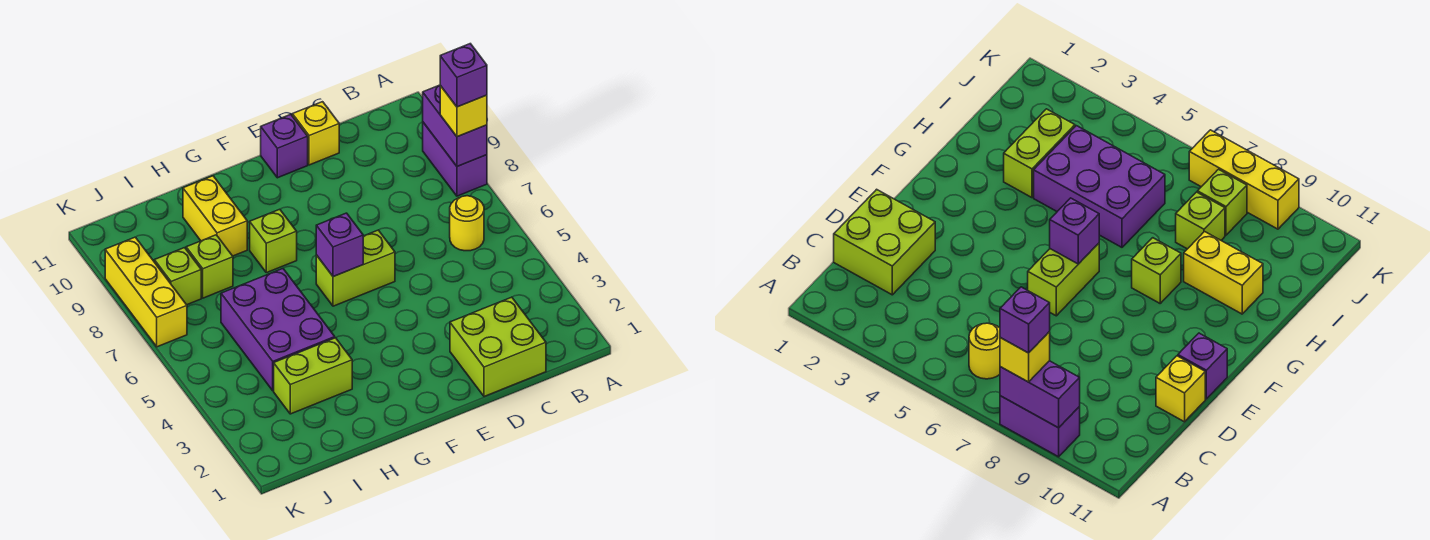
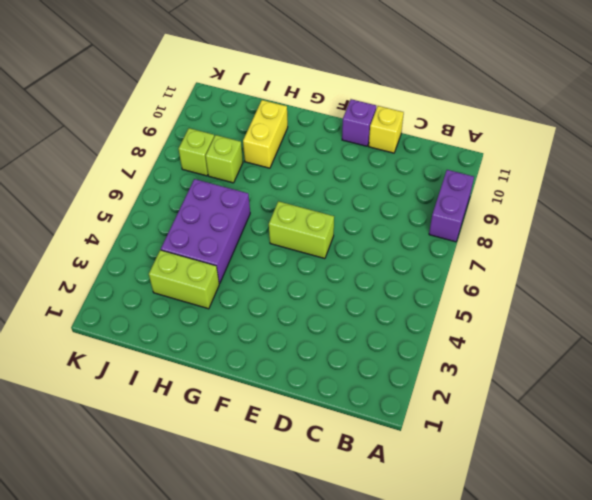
none -> yellow round brick B6 level 1
none -> lime brick C1:D2 level 1
none -> lime brick G8 level 1

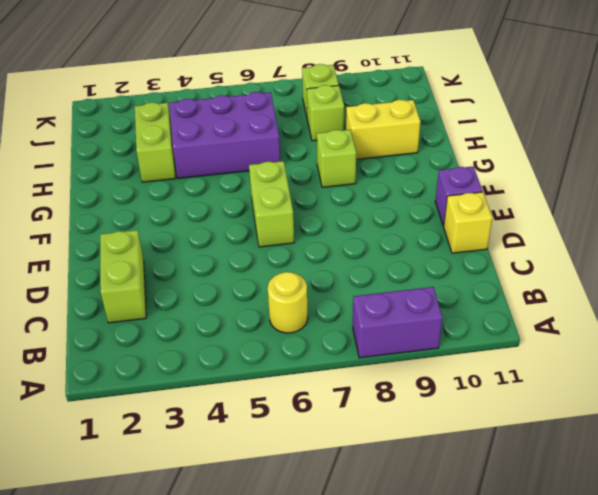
lime brick C2:D2 level 1 -> lime brick C1:D2 level 1
none -> yellow brick K7:K9 level 1
none -> purple brick A8:A9 level 2
none -> purple brick F6 level 2

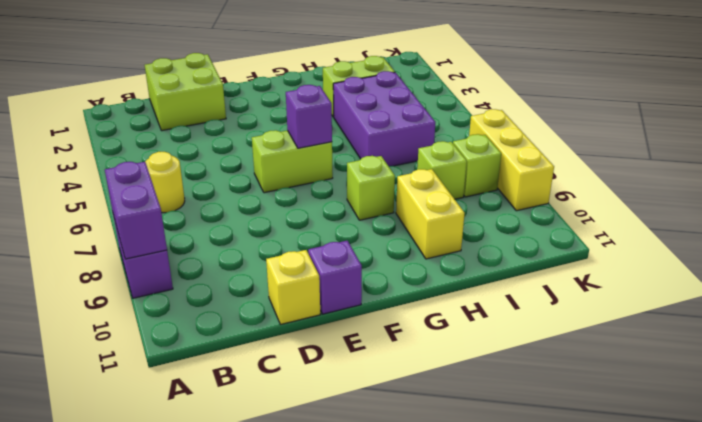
none -> yellow brick A8 level 3
none -> purple brick A8 level 4

